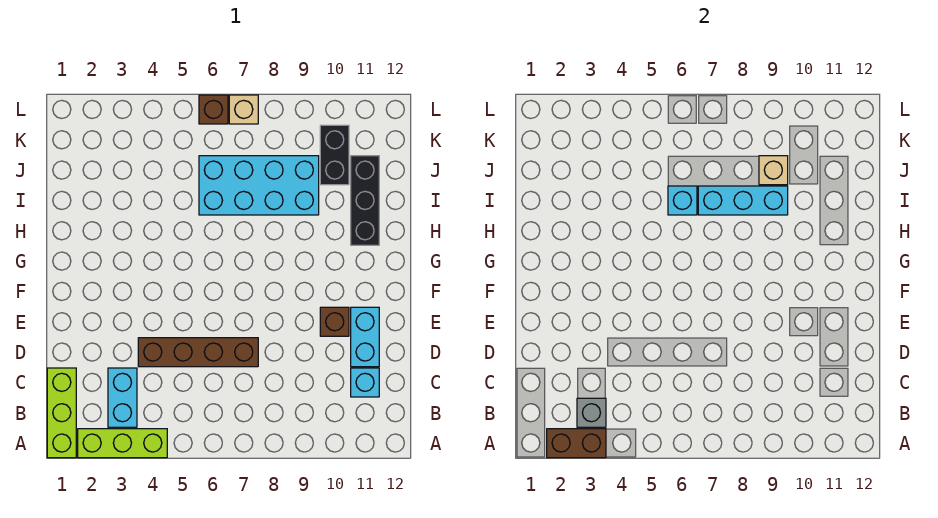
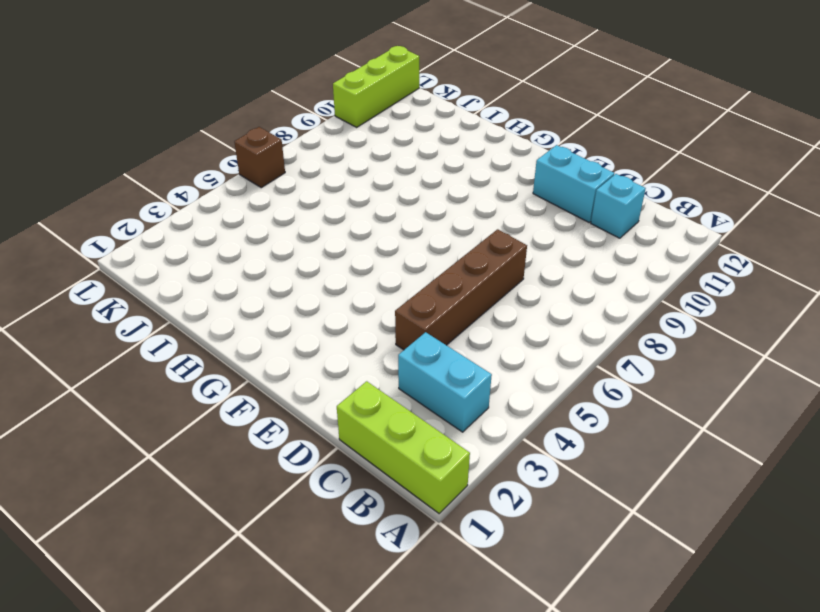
lime brick L10:L12 level 1 -> lime brick A2:A4 level 1
none -> brown brick E10 level 1
none -> black brick H11:J11 level 1
none -> cyan brick I6:J9 level 1

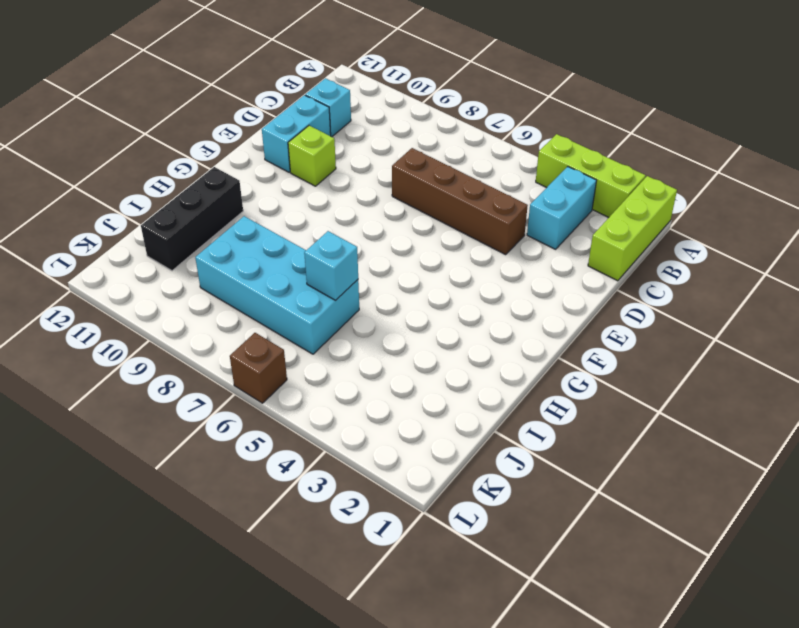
lime brick E10 level 1 -> brown brick E10 level 1
none -> black brick J10:K10 level 1
none -> tan brick L7 level 1
none -> brown brick A2:A3 level 2

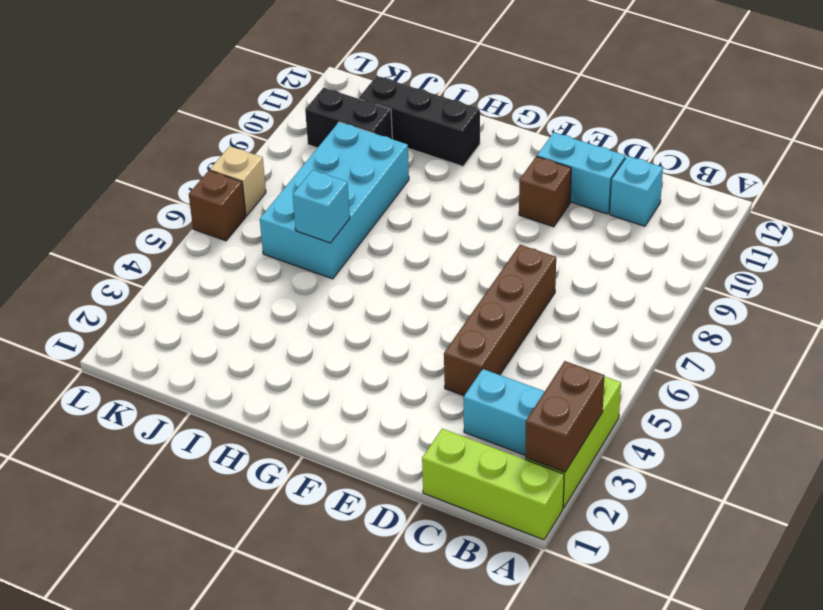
none -> grey brick B3 level 2
none -> cyan brick I7:I9 level 2
none -> tan brick J9 level 2

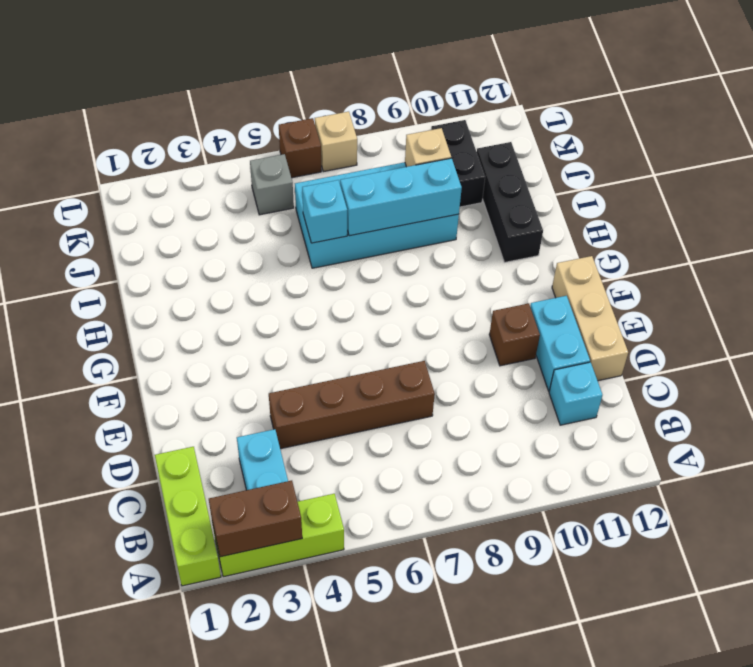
tan brick D12:F12 level 1 -> none
grey brick K5 level 1 -> grey brick B3 level 2

